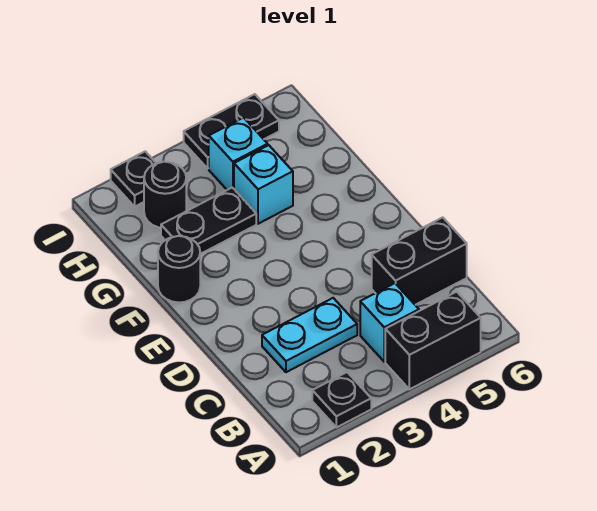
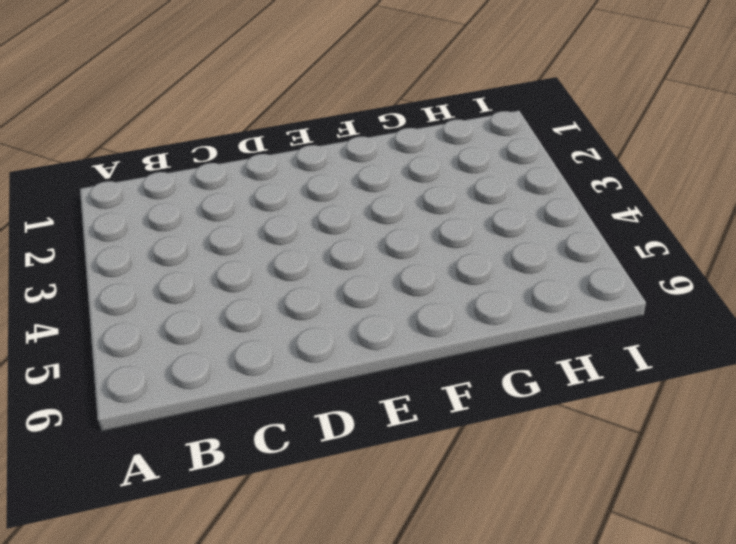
none -> black plate A2 level 1
none -> black brick A4:A5 level 1
none -> cyan brick B4 level 1

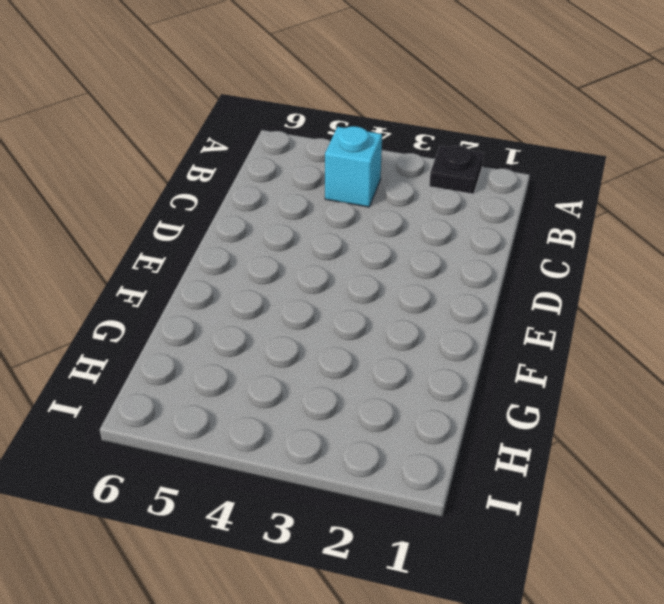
none -> black brick A4:A5 level 1
none -> cyan plate C2:C3 level 1
none -> black brick C5:C6 level 1

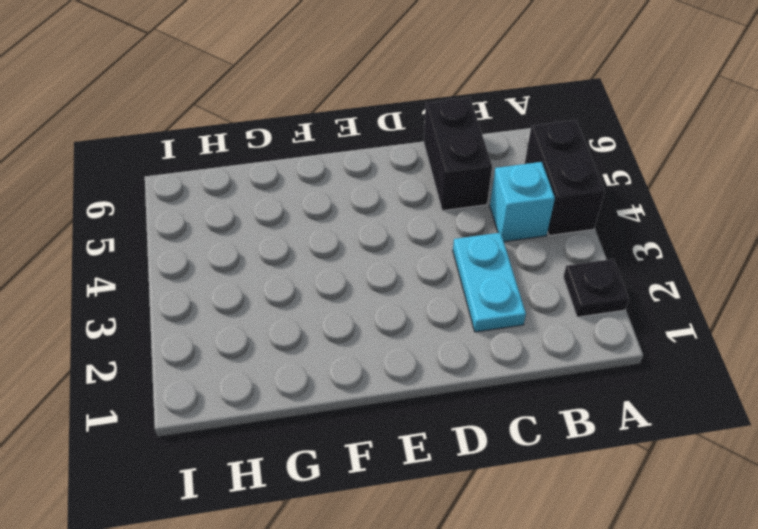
none -> black round brick F1 level 1
none -> black plate G2:G3 level 1
none -> cyan brick G4 level 1

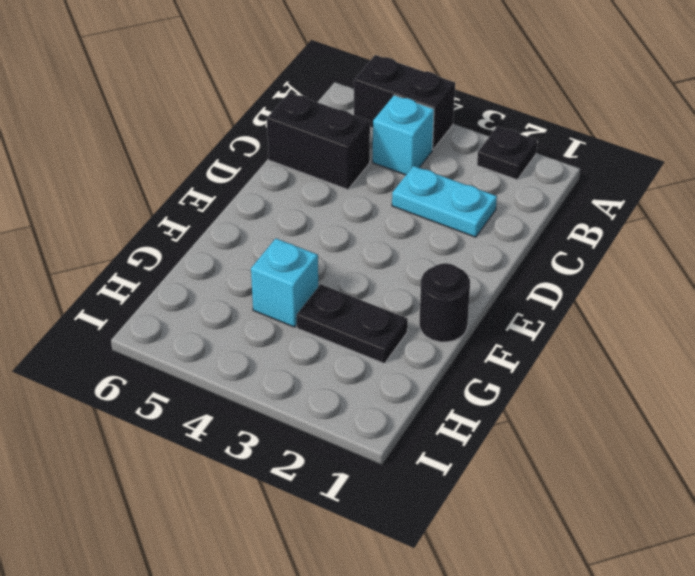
none -> black round brick H2 level 1
none -> cyan brick H4 level 1
none -> black plate I2 level 1

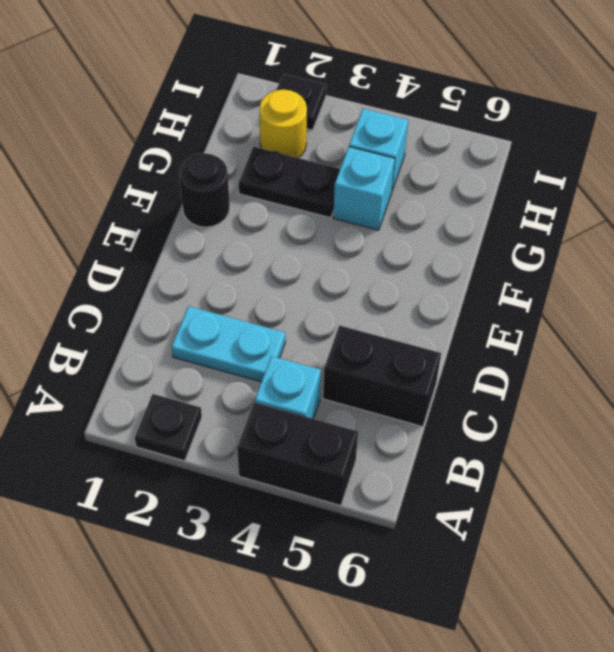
yellow round brick H2 level 1 -> black round brick H2 level 1
none -> black plate I4:I5 level 1

